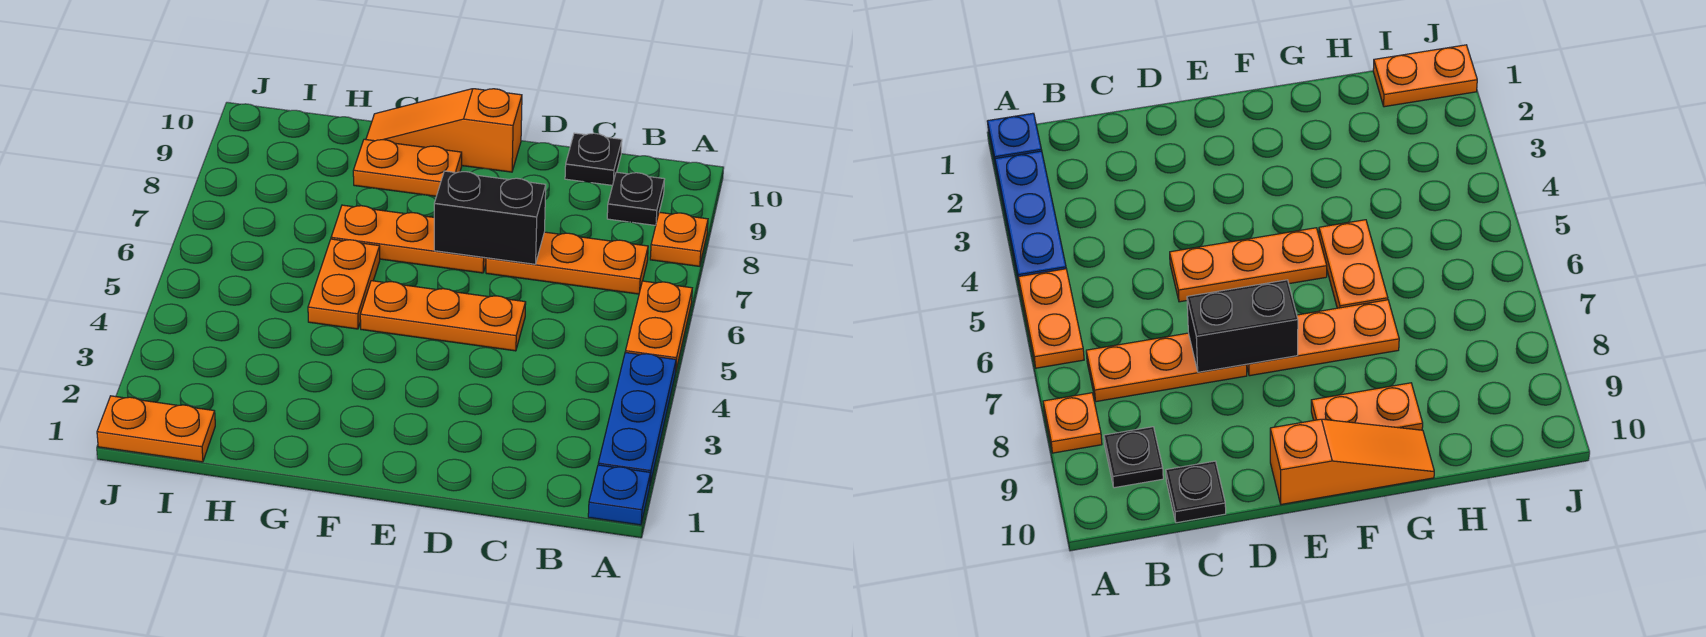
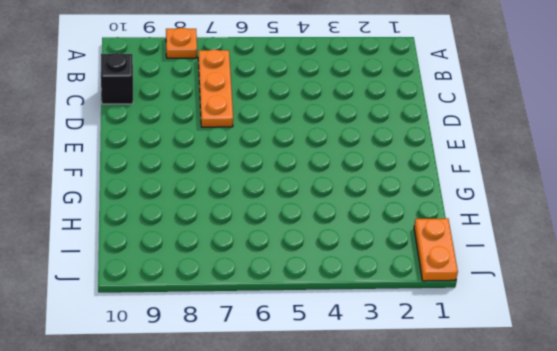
black brick C10 level 1 -> black plate C10 level 1
none -> blue plate A1 level 1
none -> blue plate A2:A4 level 1
none -> orange plate A5:A6 level 1

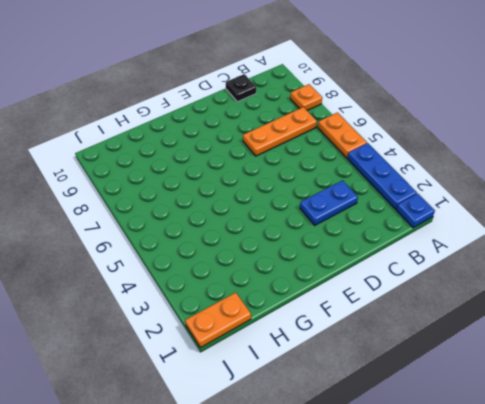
blue plate C3:D3 level 1 -> none
none -> black plate B9 level 1
none -> orange plate D5:F5 level 1
none -> orange plate E7:G7 level 1

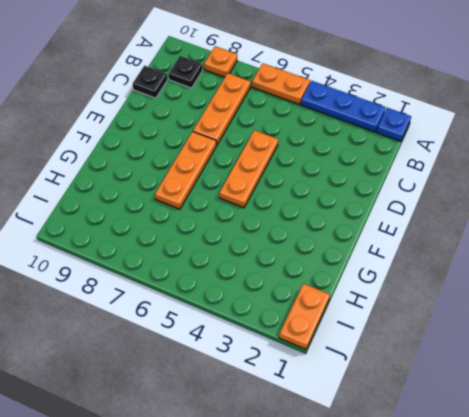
none -> orange slope E10:G10 level 1 top E
none -> orange plate F9:G9 level 1
none -> orange plate G5:G6 level 1

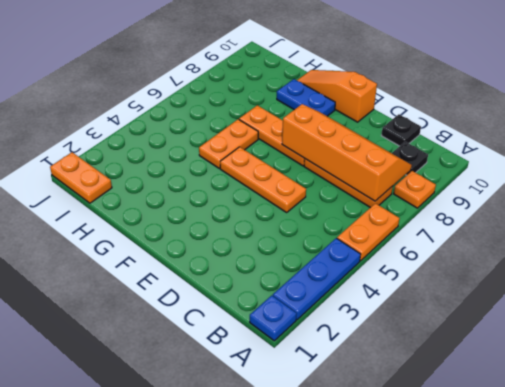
orange slope B7:E8 level 2 top 7 -> black brick D7:E7 level 2
blue plate F9:G9 level 1 -> orange plate F9:G9 level 1

